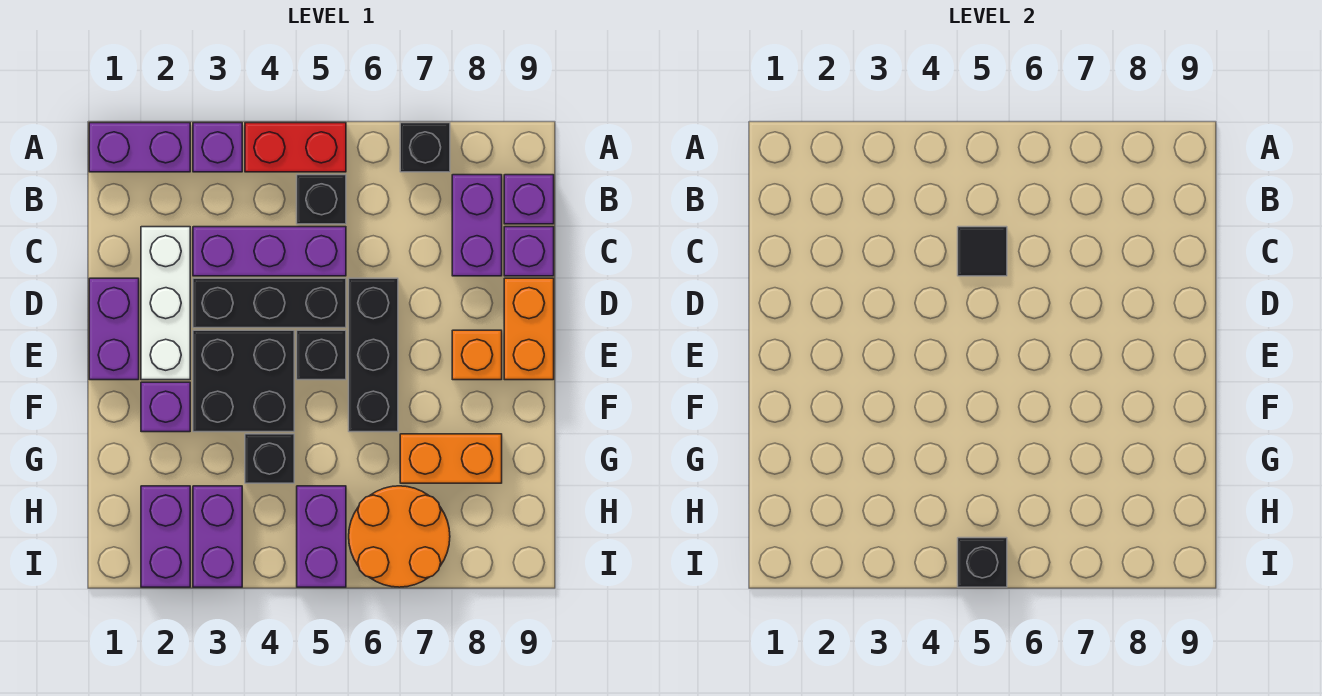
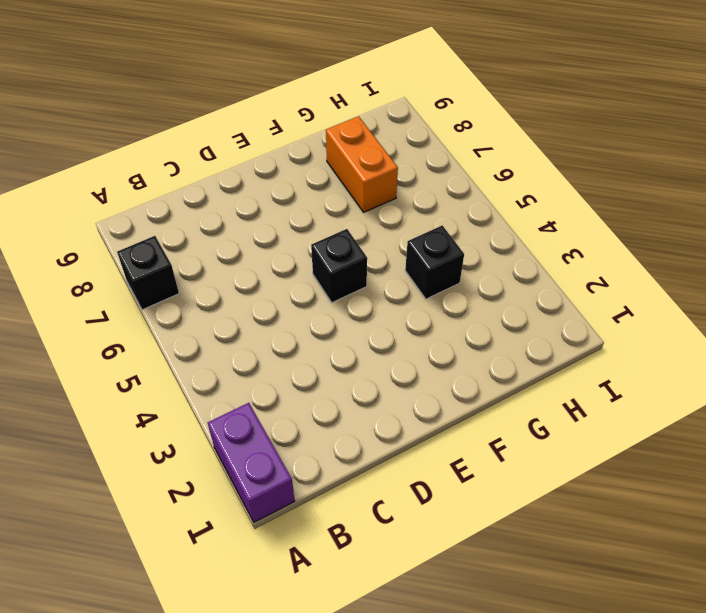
none -> purple brick A3 level 1
none -> red brick A4:A5 level 1
none -> black brick B5 level 1

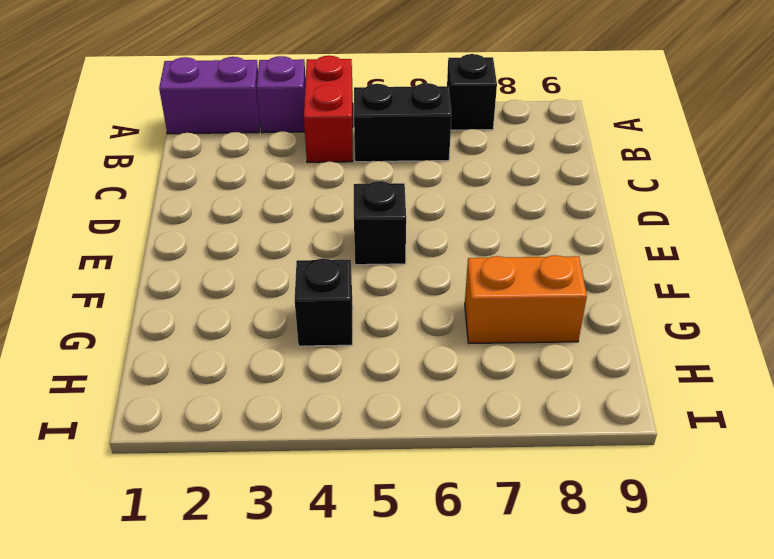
red brick A4:B4 level 1 -> red brick A4:A5 level 1
black brick B5:B6 level 1 -> black brick B5 level 1
none -> purple brick B8:C8 level 1
none -> purple brick B9 level 1
none -> white brick C2:E2 level 1

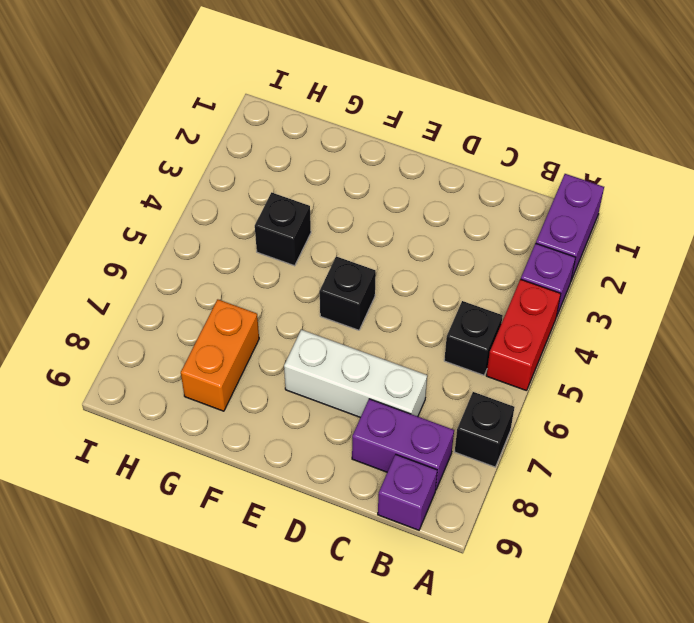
white brick C7:E7 level 1 -> white brick C2:E2 level 1
none -> purple brick C3:C5 level 1
none -> purple brick C9 level 1
none -> purple brick D1:E1 level 1

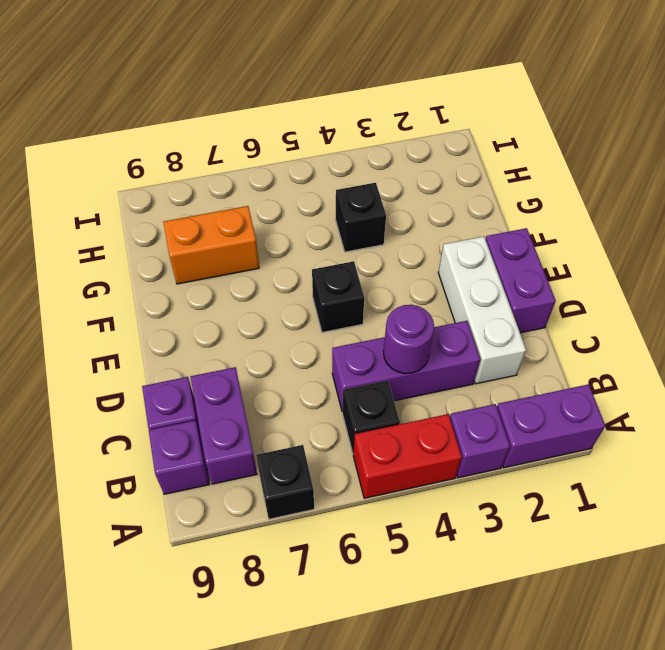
purple round brick C4 level 2 -> none
none -> black brick D3:D5 level 1
none -> black brick D6:F6 level 1
none -> orange brick D9:E9 level 1

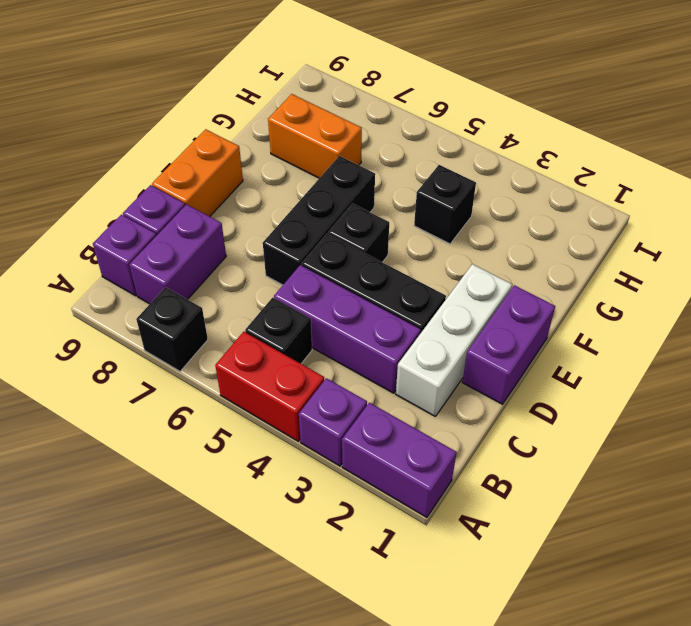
none -> black brick E3:F4 level 1
none -> orange brick E8 level 1
none -> purple brick F2 level 1

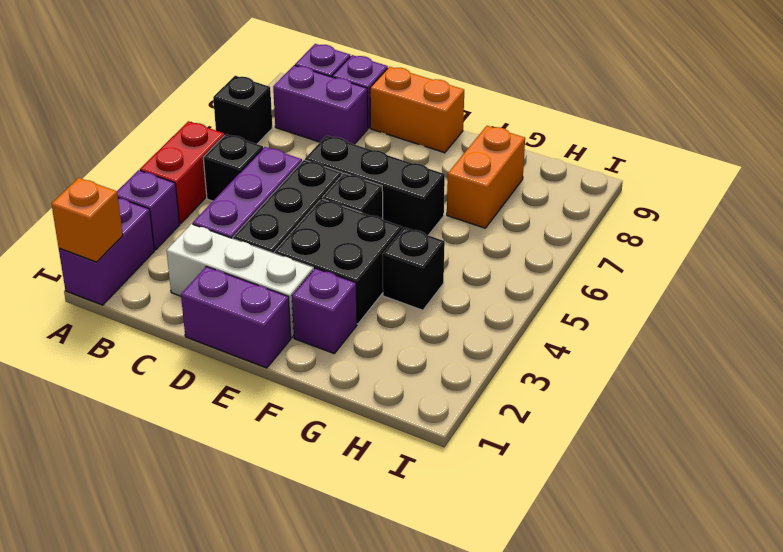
orange brick A1 level 2 -> orange brick E8 level 1
none -> purple brick H2:I2 level 1
none -> purple brick H3:I3 level 1
none -> purple brick H5:I5 level 1

